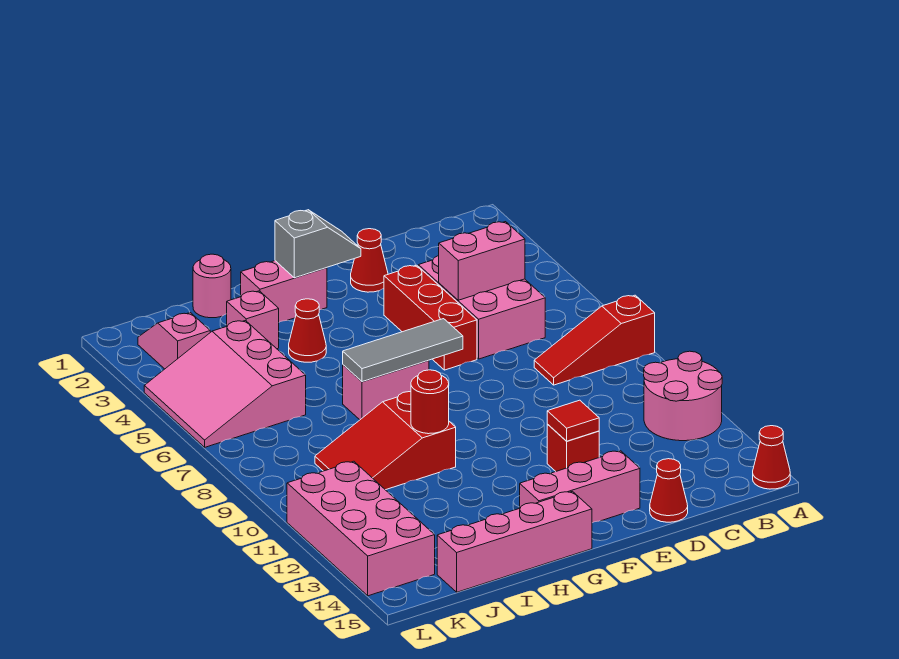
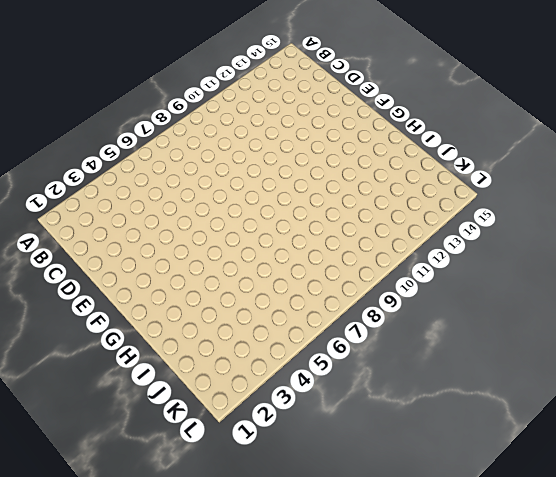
none -> red slope A8:C8 level 1 top A
none -> pink round brick A11:B12 level 1
none -> red cone A15 level 1

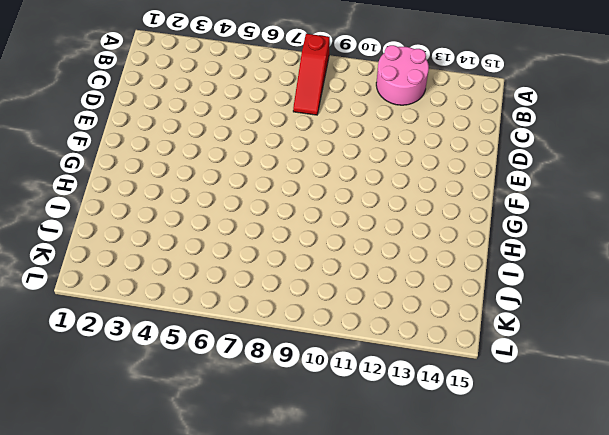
none -> red cone A15 level 1
none -> pink brick C4:D6 level 1
none -> red cone D15 level 1

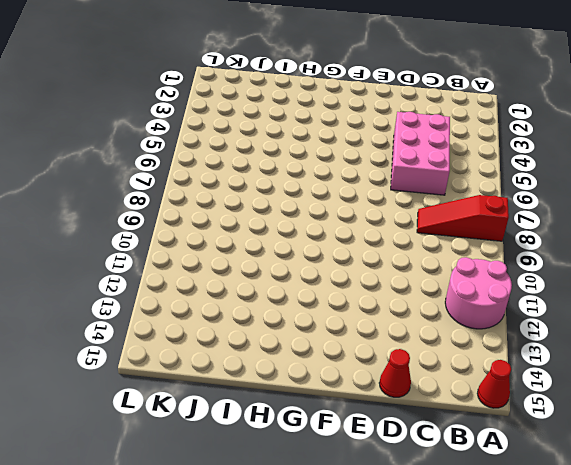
none -> red cone E2 level 1
none -> red brick E4:E6 level 1
none -> red brick E12 level 1

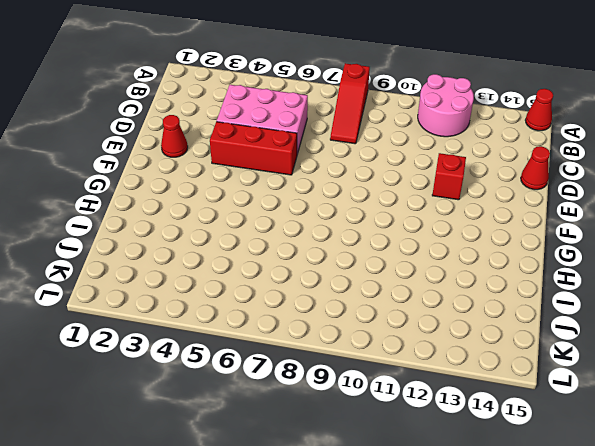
none -> pink brick E14:G14 level 1
none -> pink brick G2:H2 level 1
none -> pink brick G7:H7 level 1

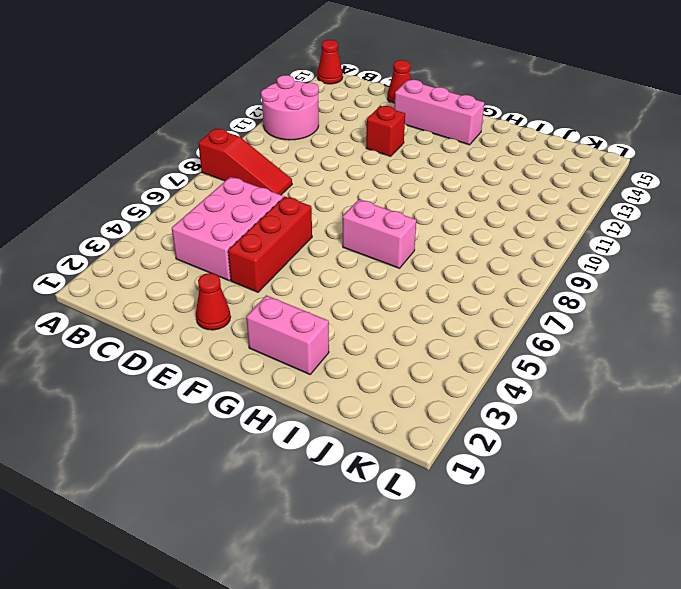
none -> pink brick G15:J15 level 1
none -> red cone H4 level 1
none -> red slope H9:J10 level 1 top H

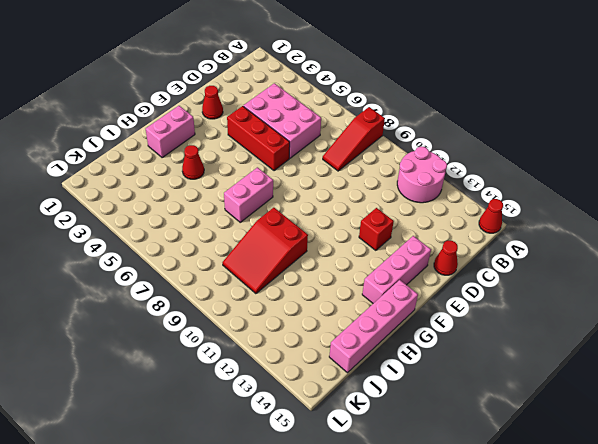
none -> pink round brick I1 level 1
none -> pink brick I3 level 1
none -> pink slope J4:L6 level 1 top J

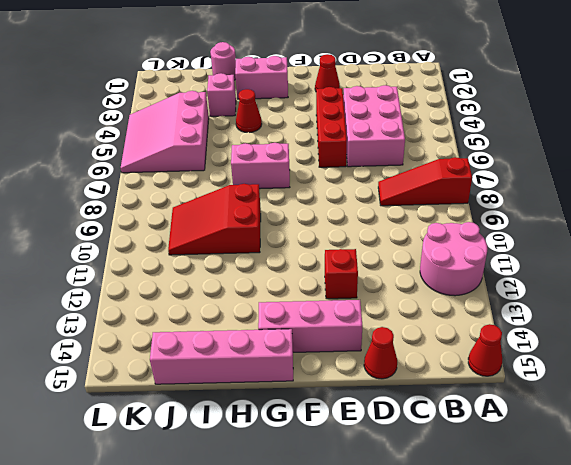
none -> pink slope K2:K3 level 1 top 3
none -> pink brick K11:L14 level 1
none -> pink brick C5:D5 level 2

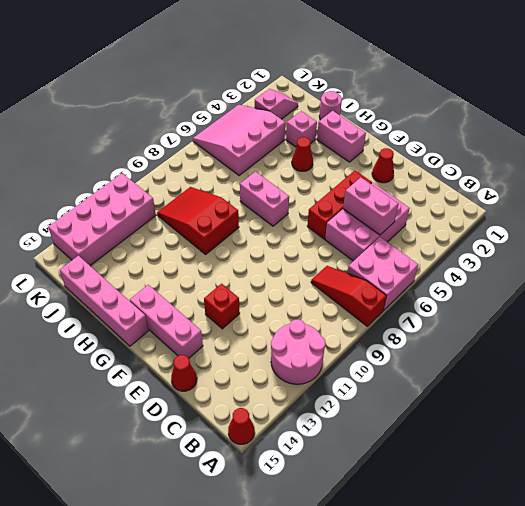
pink brick A6:B7 level 1 -> none
none -> red tile E12 level 2
none -> grey slope F2:G2 level 2 top G
none -> grey tile F7:H7 level 2

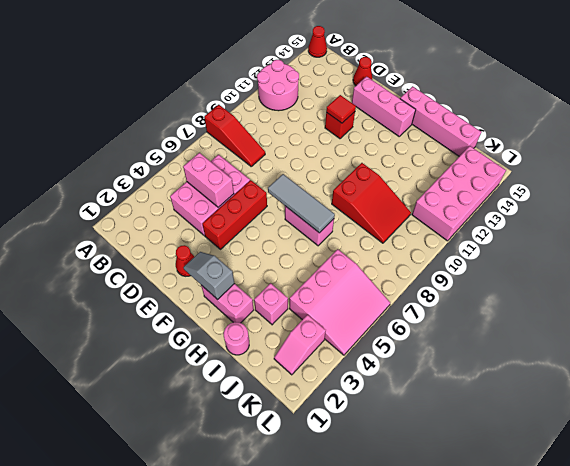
none -> red cone H4 level 1
none -> red round brick H10 level 2

